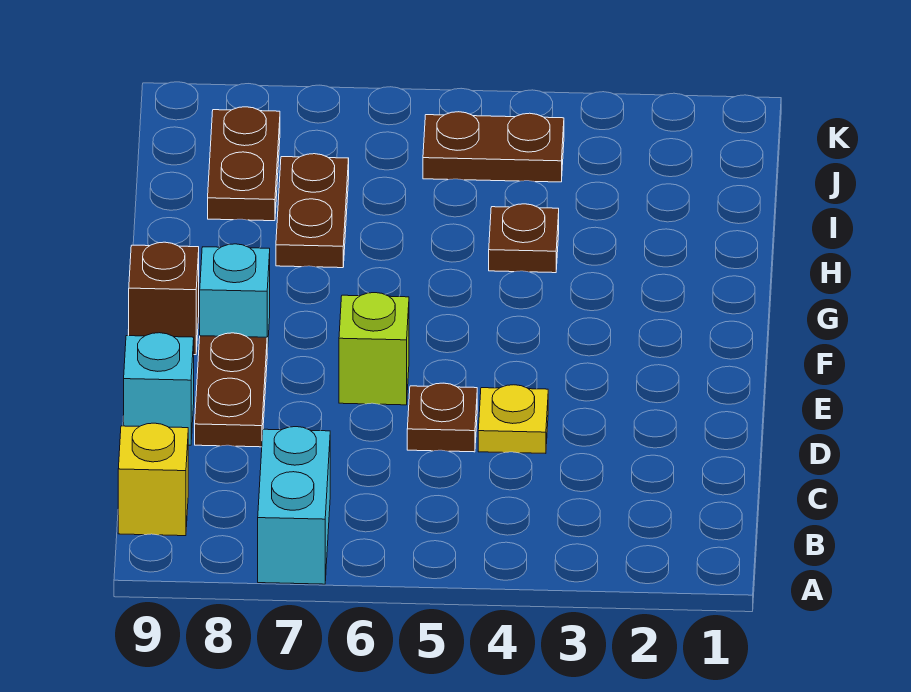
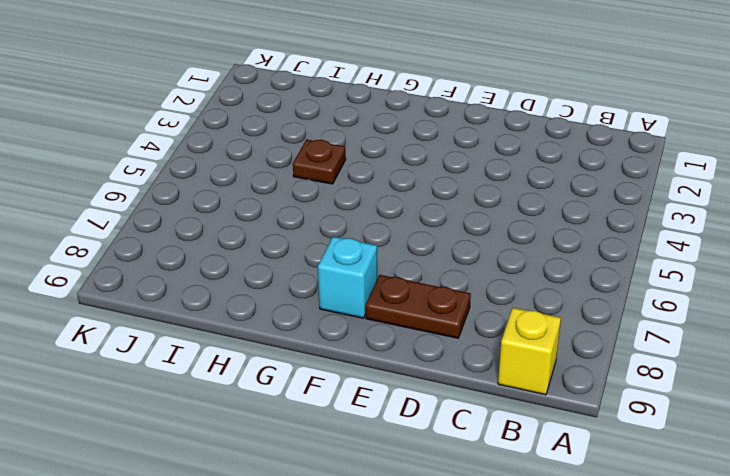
none -> cyan brick A7:B7 level 1
none -> yellow plate D4 level 1
none -> brown plate D5 level 1

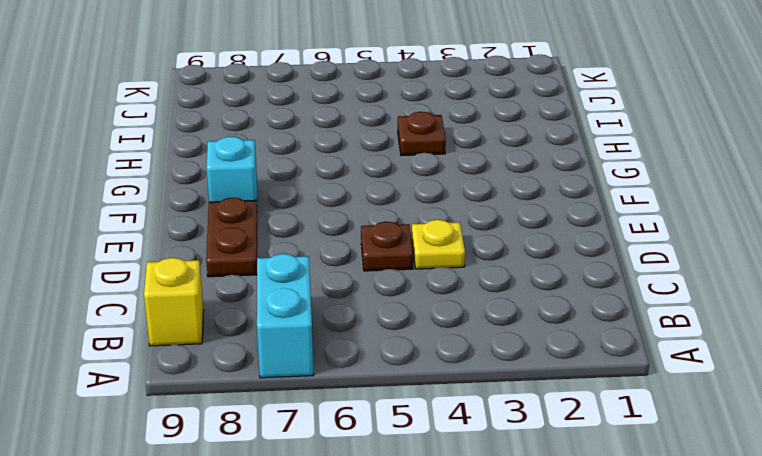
none -> cyan brick D9 level 1
none -> lime brick E6 level 1
none -> brown brick F9 level 1

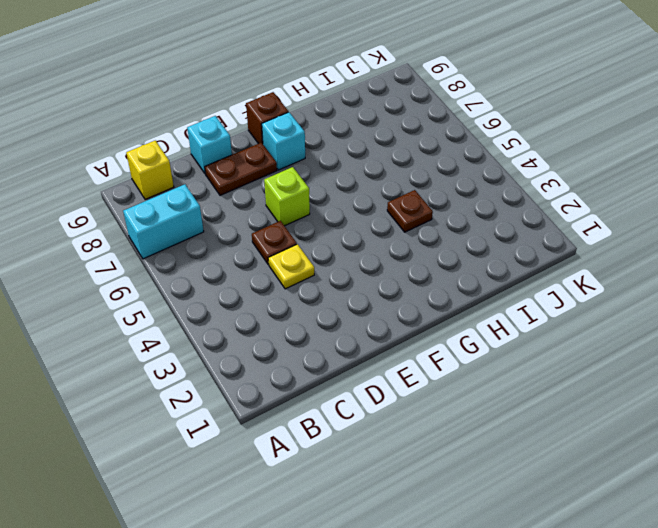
none -> brown plate H7:I7 level 1
none -> brown plate I8:J8 level 1
none -> brown plate J4:J5 level 1

